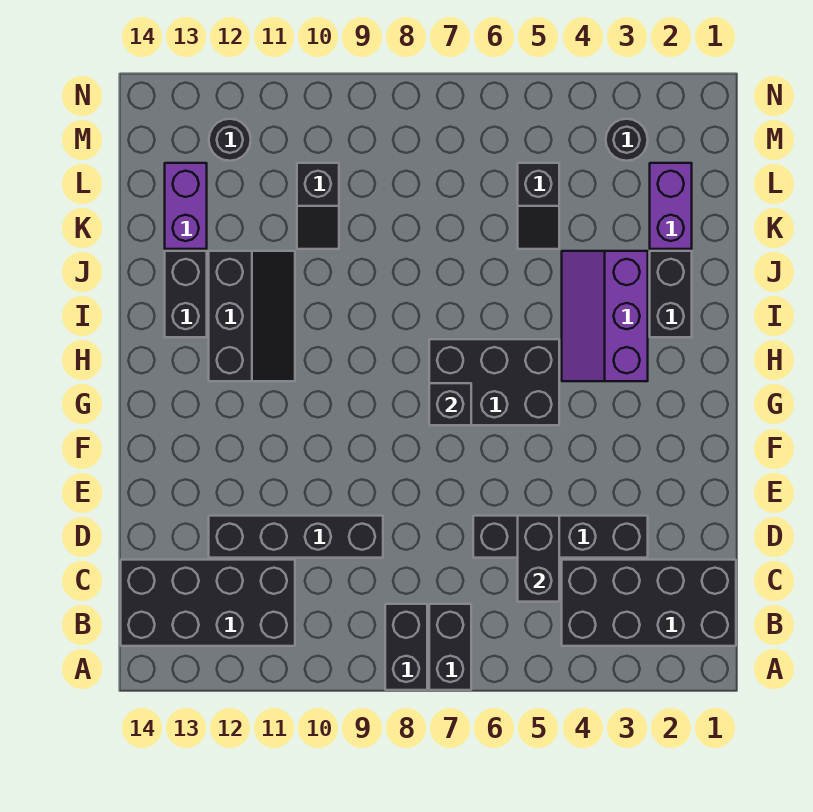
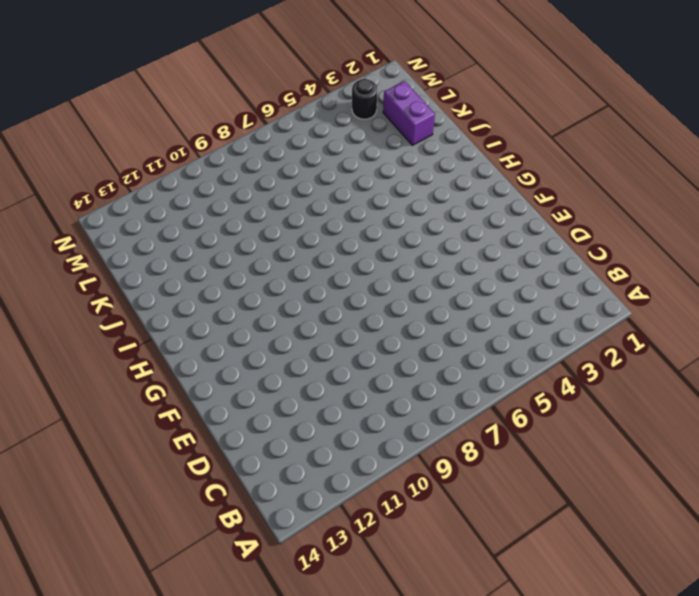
none -> black brick A7:B7 level 1
none -> black brick A8:B8 level 1
none -> black brick B1:C4 level 1

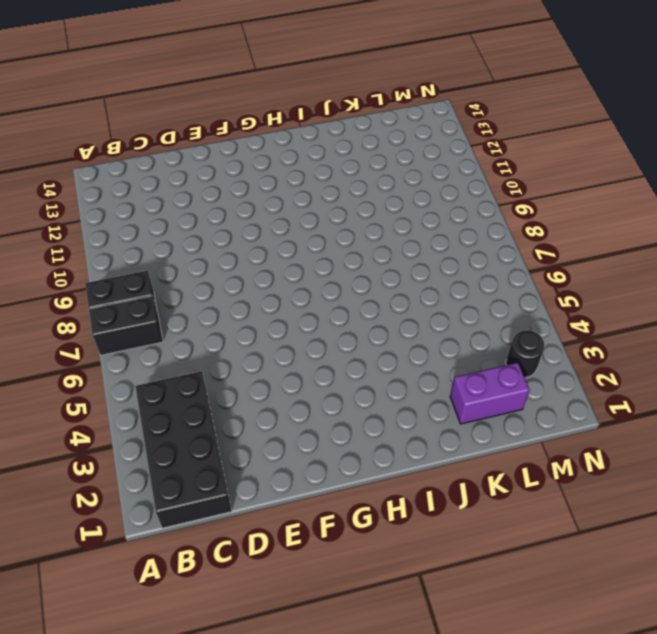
none -> black brick B11:C14 level 1
none -> black brick D3:D6 level 1
none -> black brick D9:D12 level 1

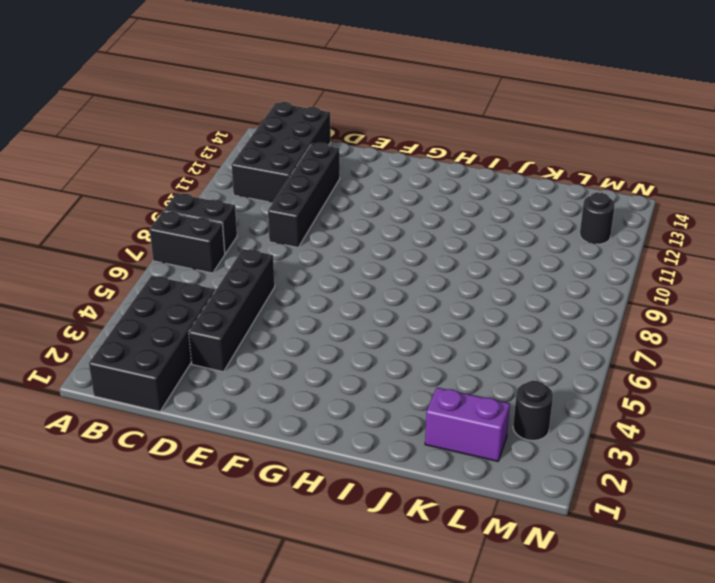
none -> black brick G5:H7 level 1
none -> purple slope H3:J4 level 1 top 3
none -> black slope H11:J12 level 1 top 12

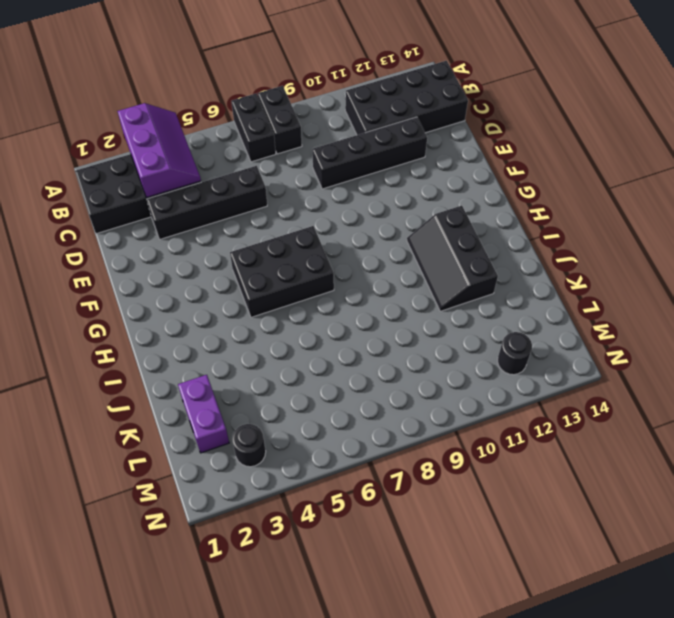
purple slope A3:C4 level 2 top 3 -> purple slope H3:J4 level 1 top 3
none -> black brick I2:J2 level 1
none -> black brick I13:J13 level 1
none -> black slope K5:L5 level 1 top L

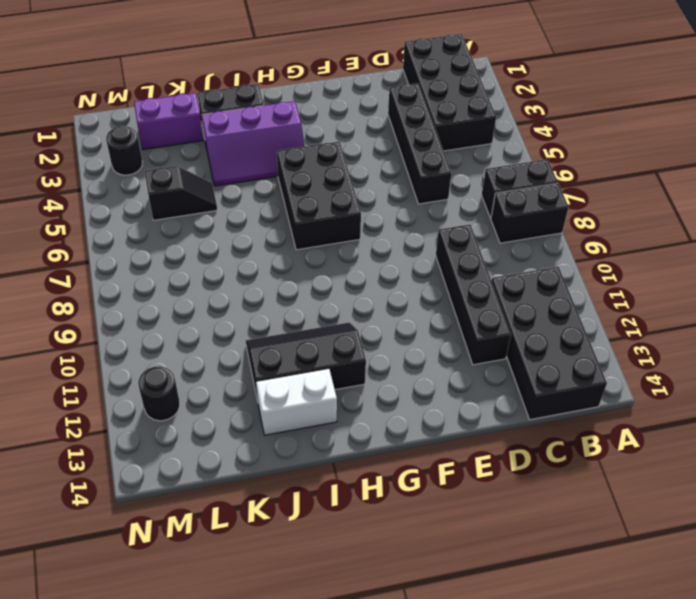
white brick I13:J13 level 1 -> black brick I13:J13 level 1
none -> black slope K10:L10 level 1 top L
none -> purple brick K13:L13 level 1
none -> black brick C5:D5 level 2

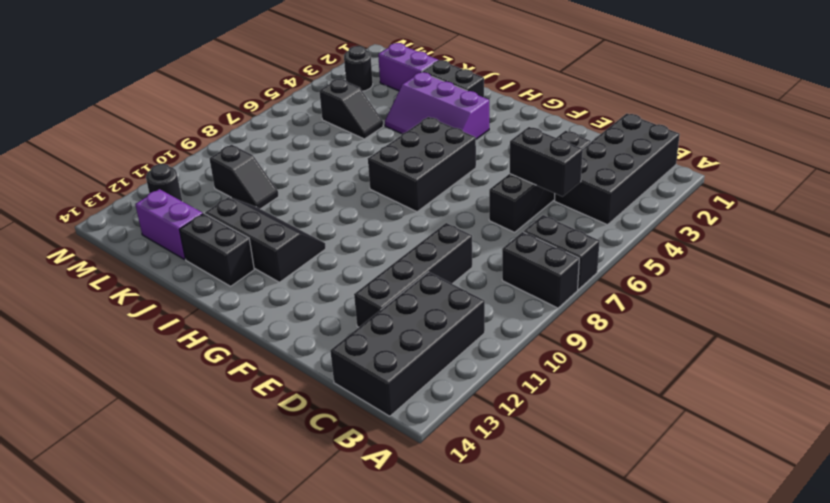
none -> black brick G7 level 2

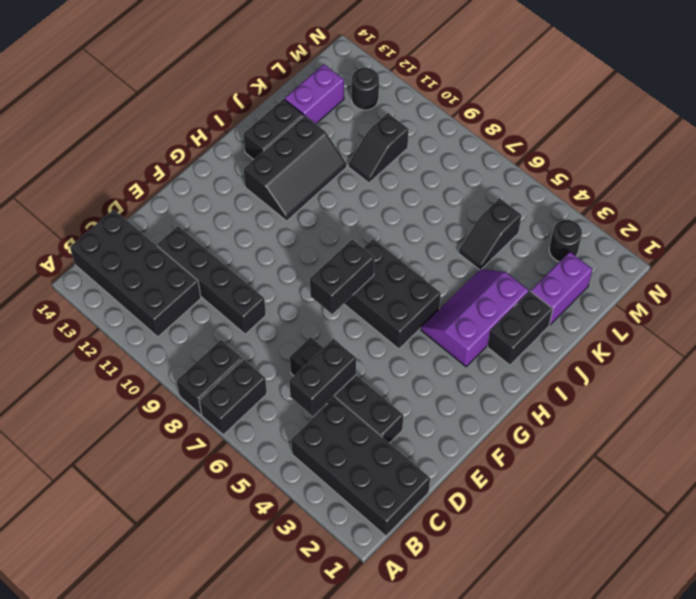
black brick F7:G7 level 2 -> black brick G7 level 2

